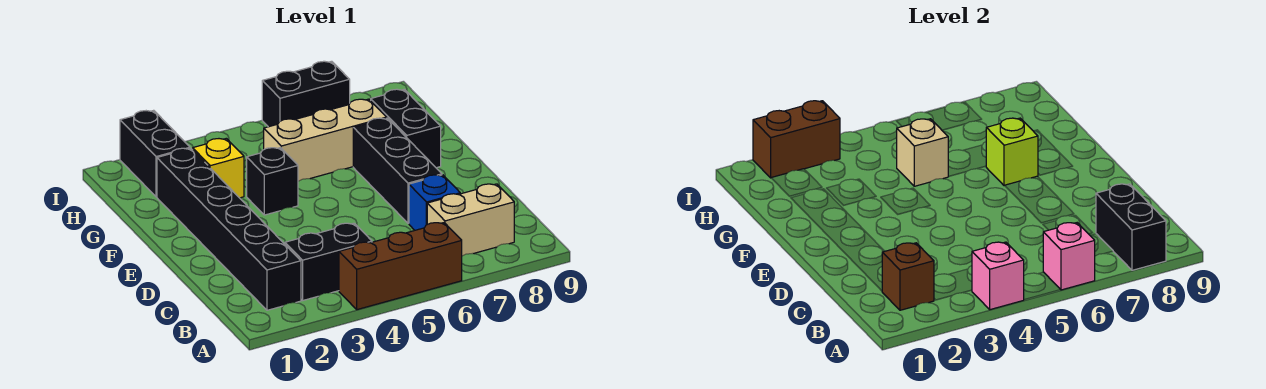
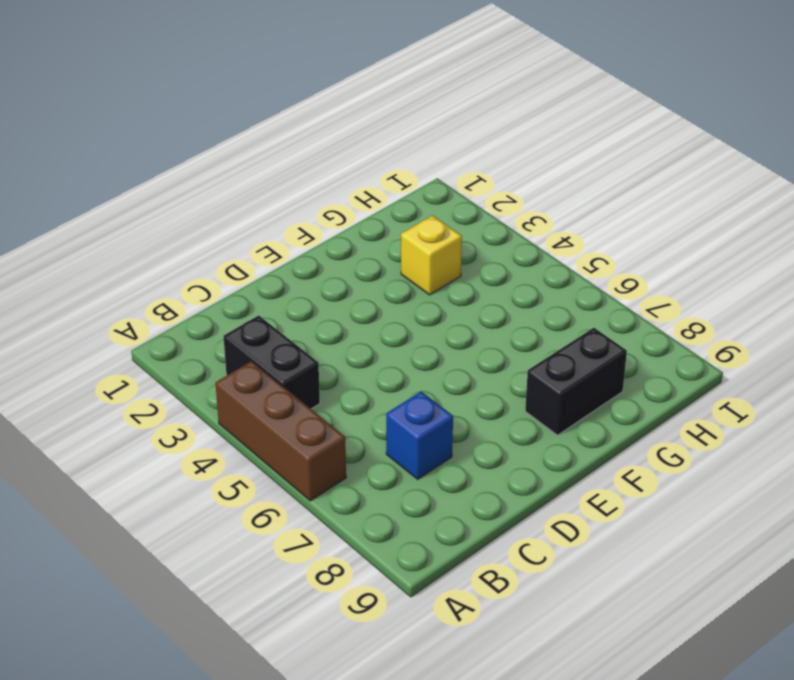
none -> black brick B2:G2 level 1
none -> tan brick B7:B8 level 1
none -> black brick D7:F7 level 1

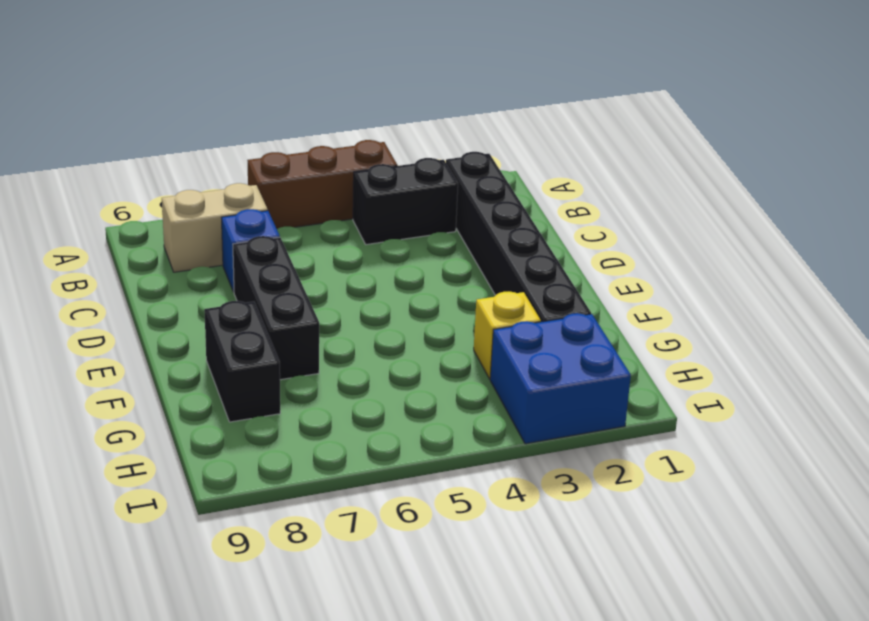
blue brick H2:I3 level 1 -> black brick H2:I2 level 1
none -> black brick F4 level 1
none -> tan brick G5:G7 level 1
none -> black brick I6:I7 level 1

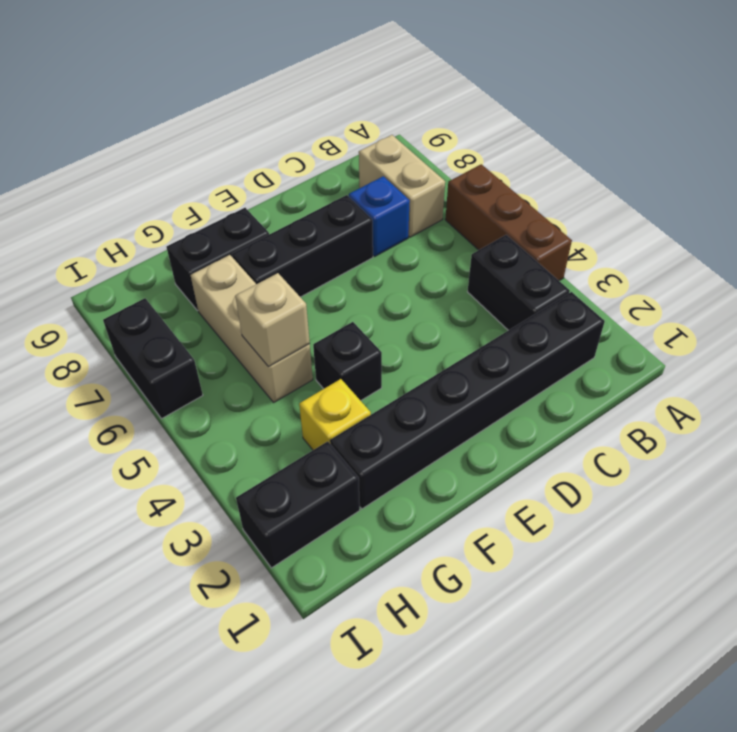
none -> pink brick A4 level 2
none -> pink brick A6 level 2
none -> black brick A8:B8 level 2

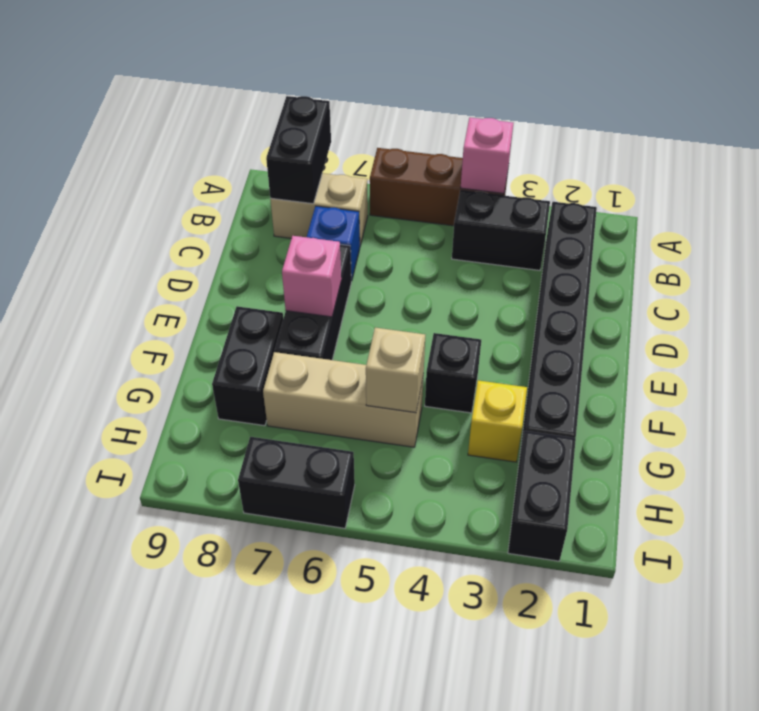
pink brick E7 level 2 -> pink brick A6 level 2
none -> brown brick B2 level 2
none -> lime brick F7 level 2
none -> brown brick I2:I3 level 2

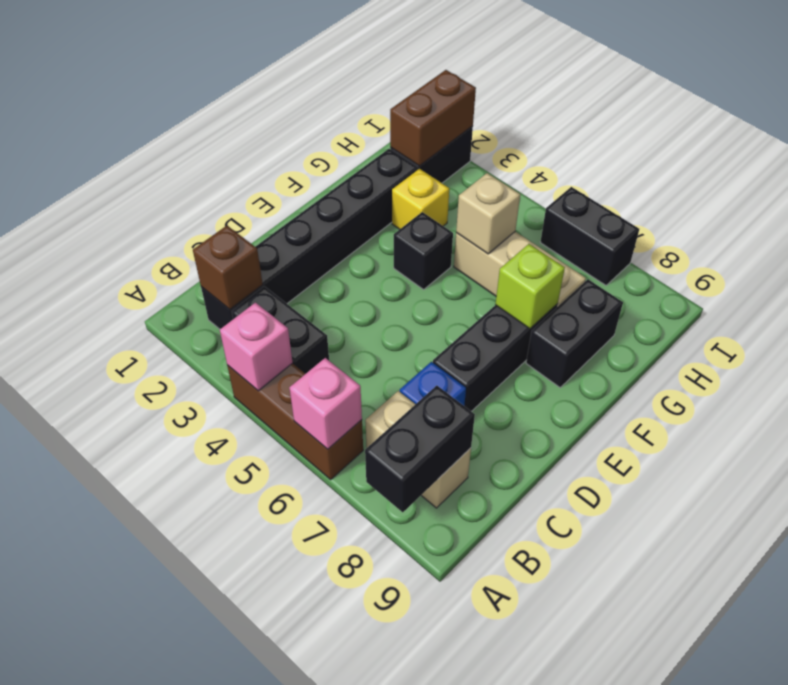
brown brick H2:I2 level 2 -> brown brick I2:I3 level 2

